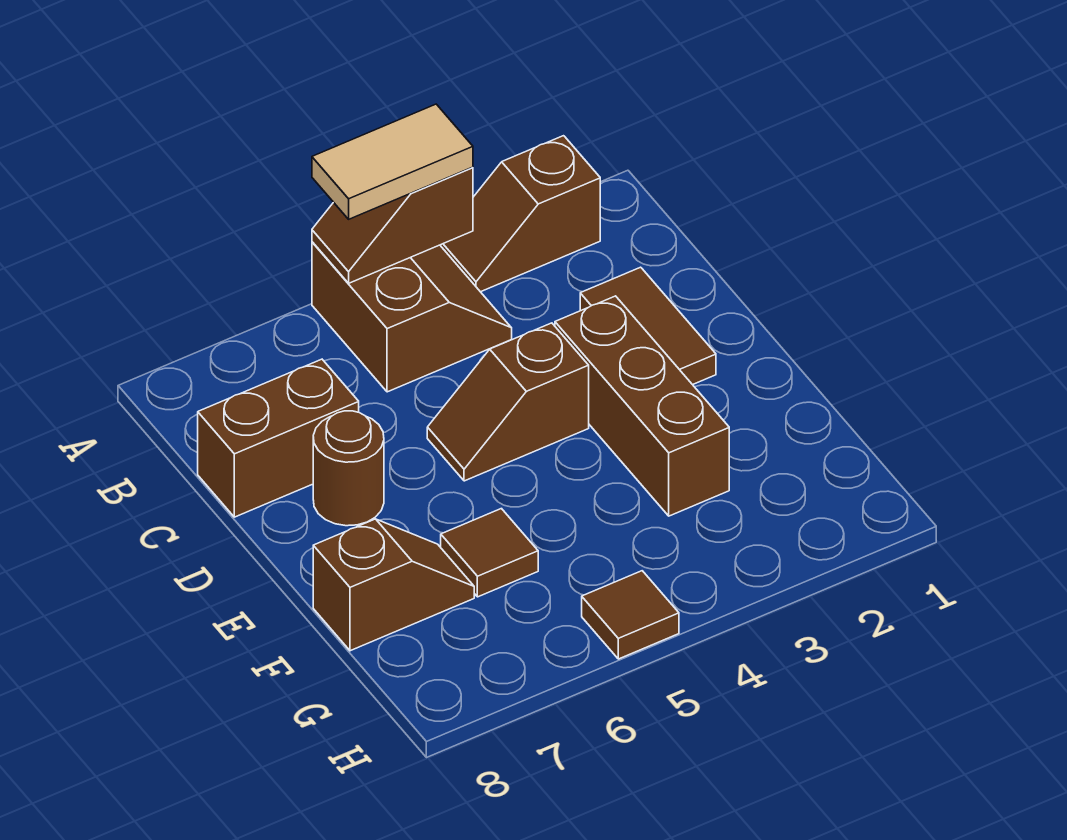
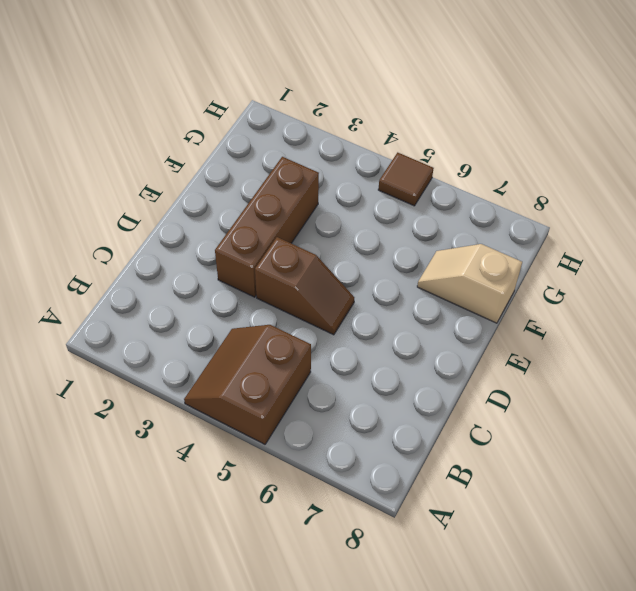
tan slope F7:F8 level 1 top 8 -> brown slope F7:F8 level 1 top 8
none -> brown slope A2:A3 level 1 top 2
none -> brown tile C2:D2 level 1
none -> brown brick C7:C8 level 1

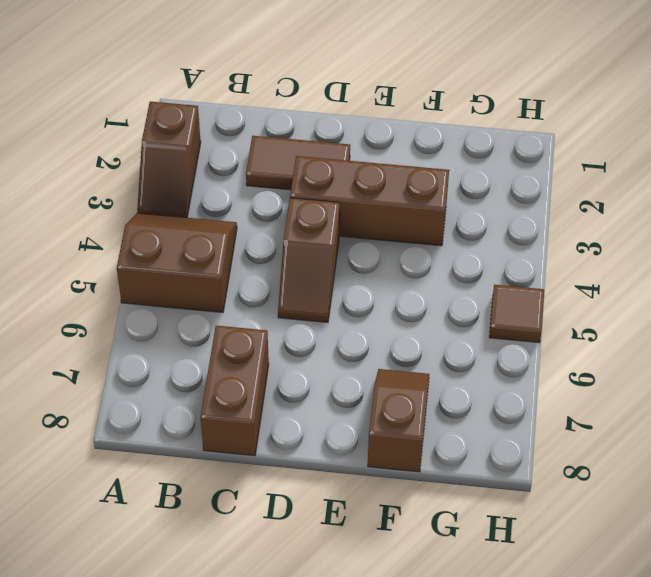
none -> brown round brick D7 level 1
none -> brown tile F6 level 1
none -> brown slope A4:A5 level 2 top 4

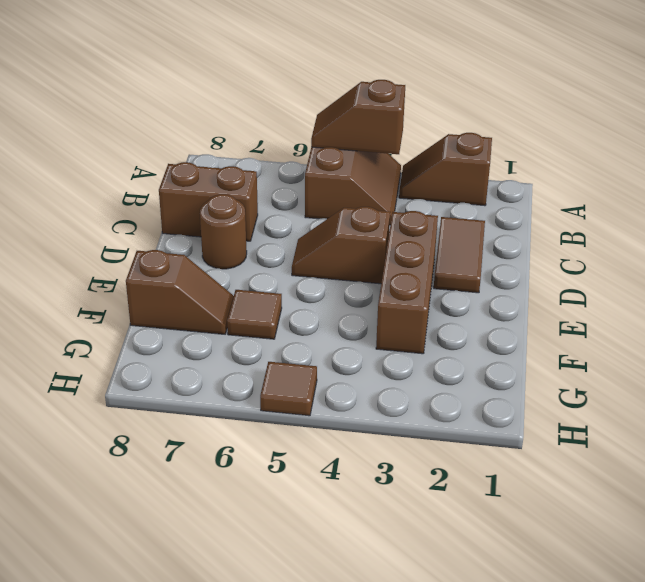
none -> tan tile A4:A5 level 3

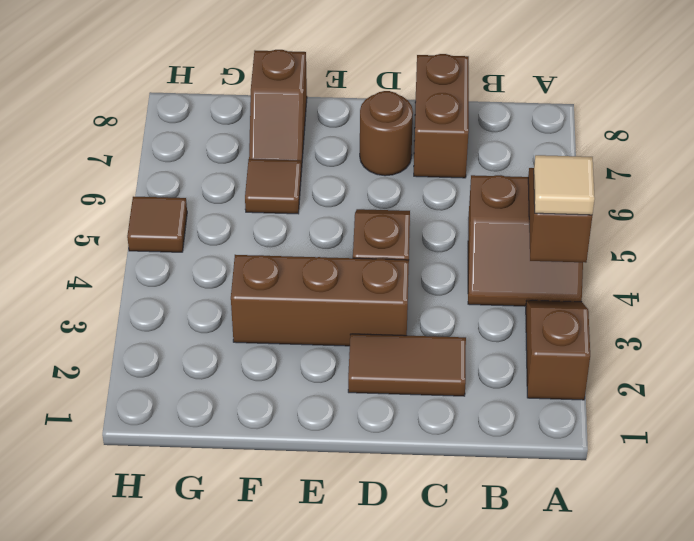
tan tile A4 level 3 -> tan tile A4:A5 level 3

